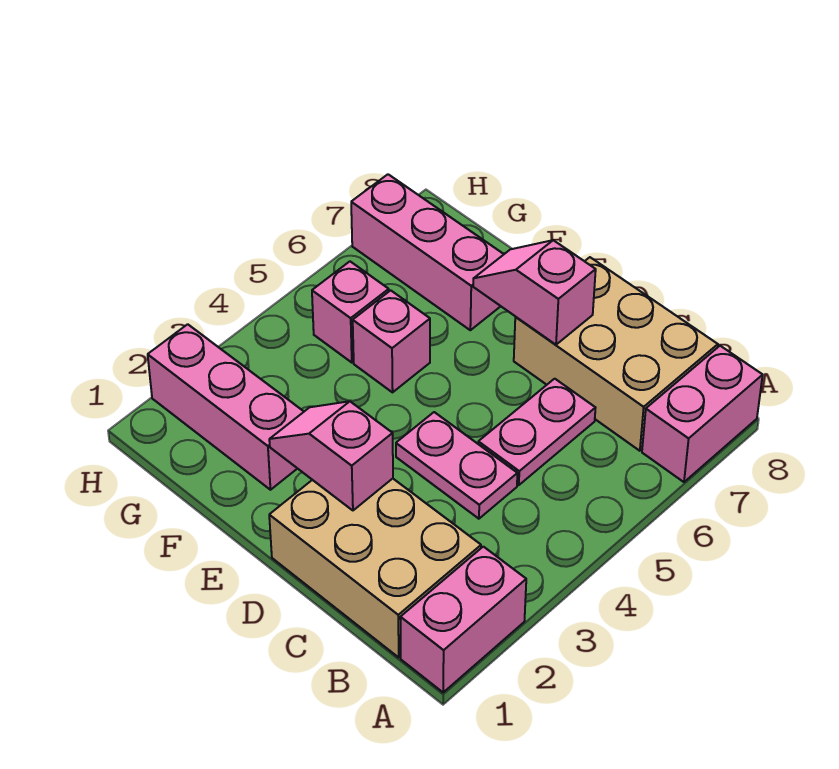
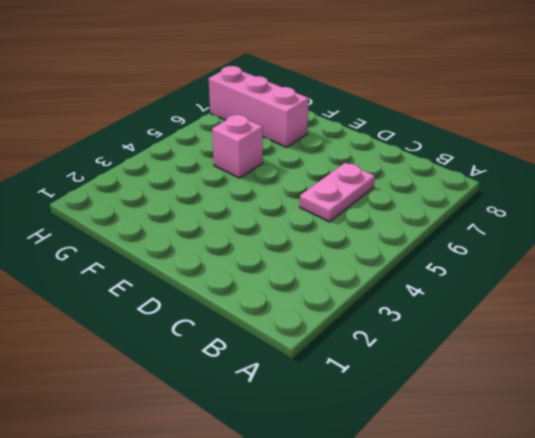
none -> pink brick A1:A2 level 1
none -> pink brick A7:A8 level 1
none -> tan brick B1:D2 level 1

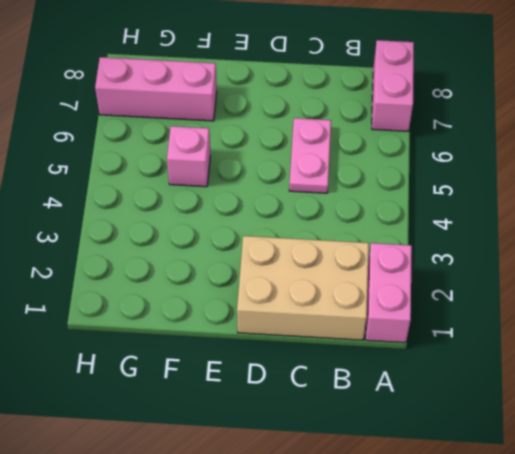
none -> tan brick B7:D8 level 1
none -> pink plate C4:D4 level 1
none -> pink brick F2:H2 level 1

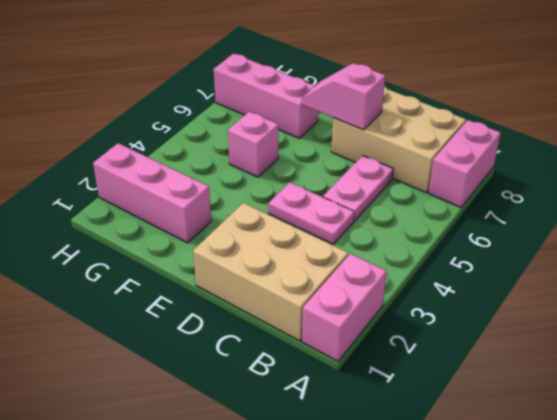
none -> pink brick G5 level 1
none -> pink slope D2:E2 level 2 top D

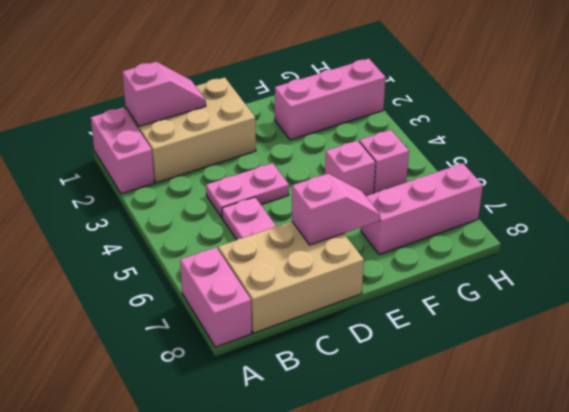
pink slope B1:C1 level 2 top B -> pink slope D2:E2 level 2 top D

